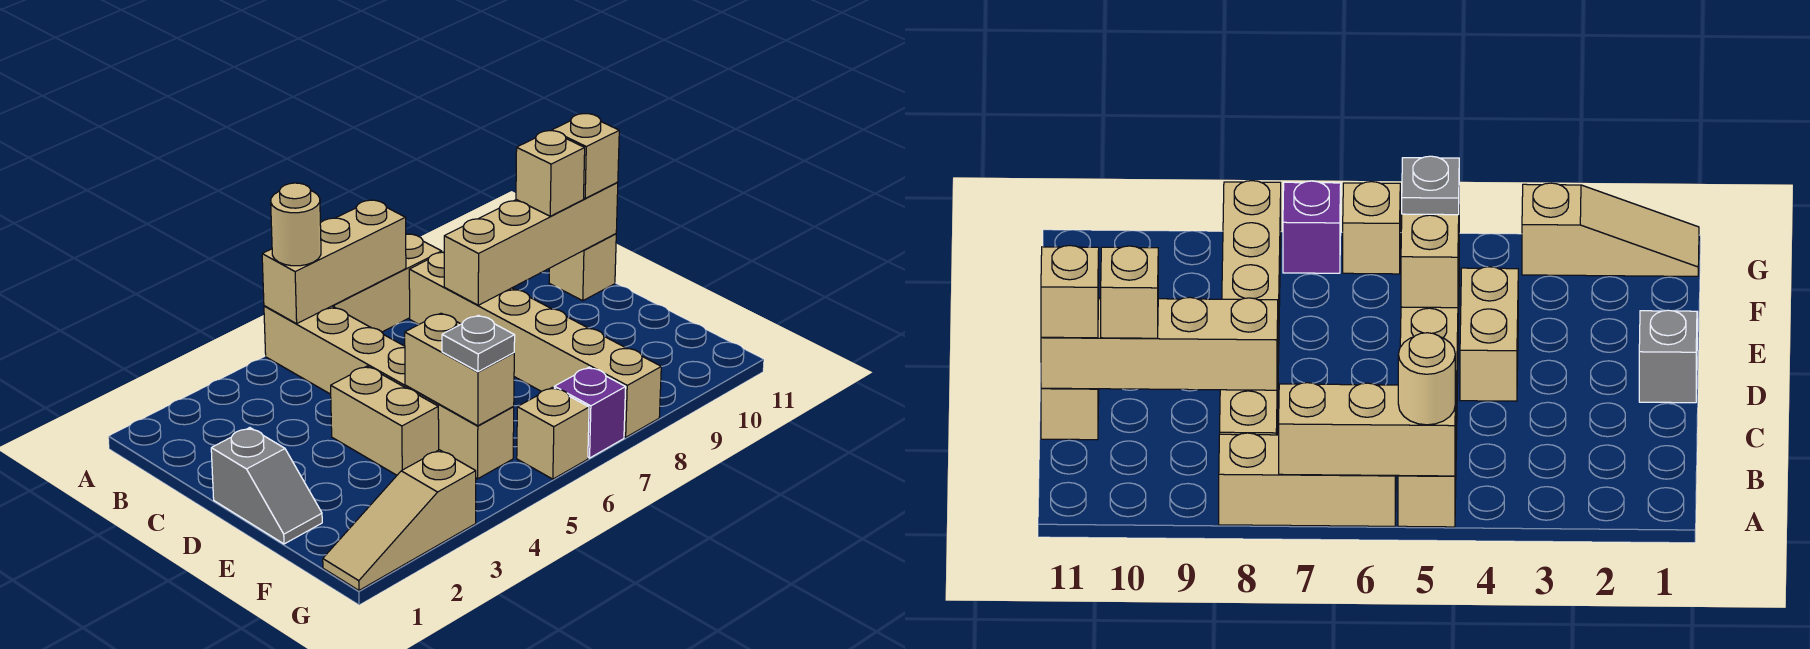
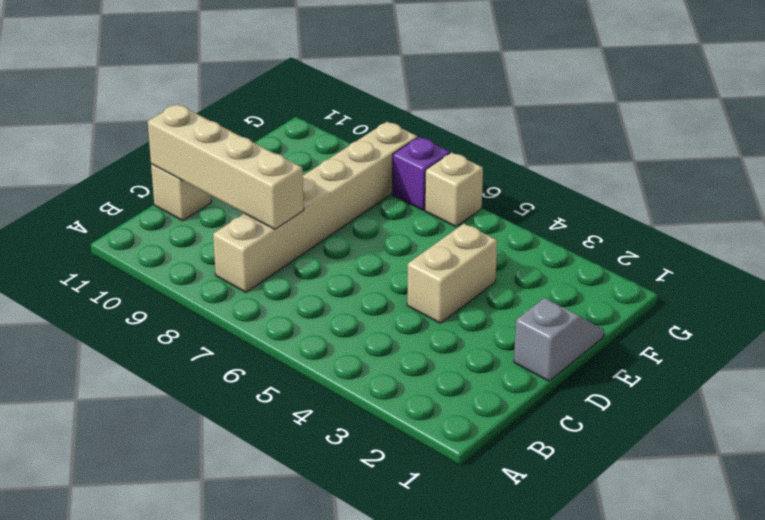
none -> tan brick A5:F5 level 1
none -> tan brick A6:A8 level 1
none -> tan slope G1:G3 level 1 top 3

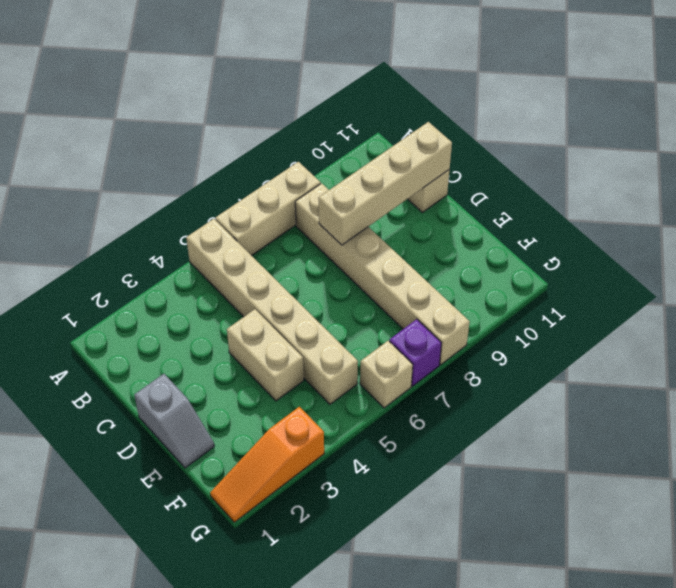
orange slope G1:G3 level 1 top 3 -> tan slope G1:G3 level 1 top 3
none -> tan brick A5:A7 level 2
none -> tan brick E5:F5 level 2
none -> tan round brick A5 level 3

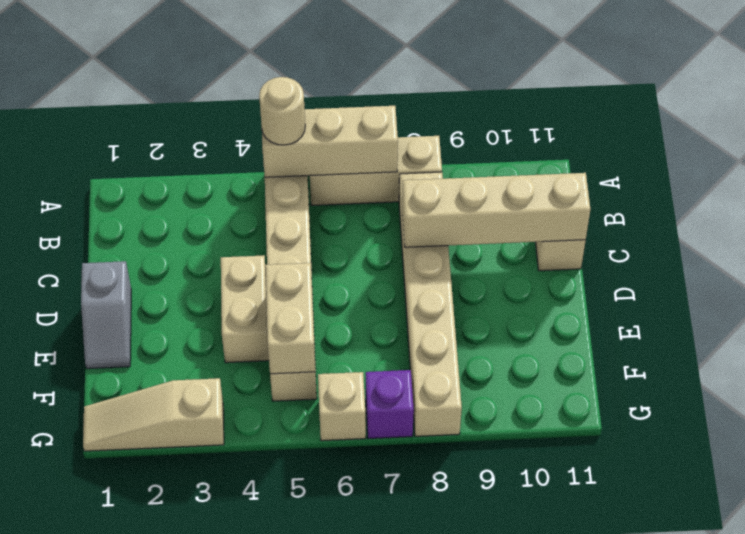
none -> tan brick C10 level 3
none -> tan brick C11 level 3
none -> grey plate F5 level 3

